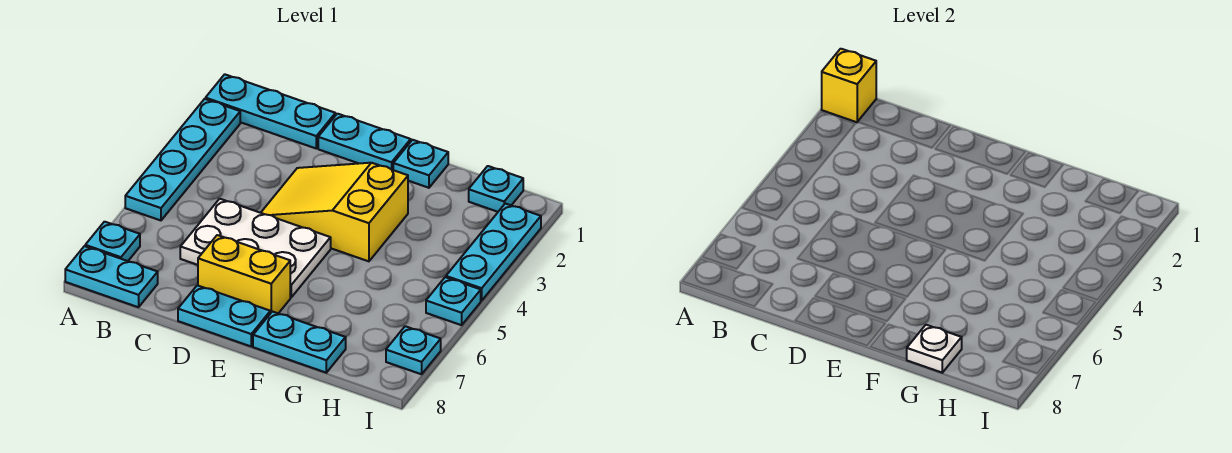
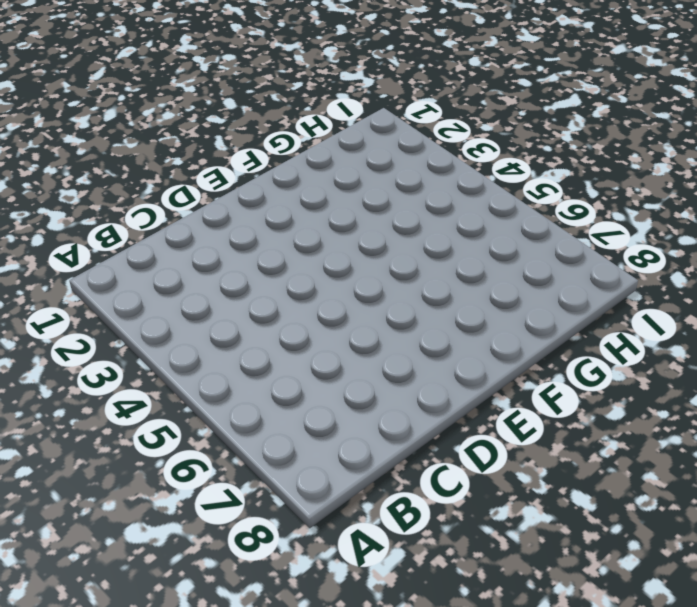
none -> cyan plate A1:C1 level 1
none -> cyan plate A2:A5 level 1
none -> cyan plate A7 level 1

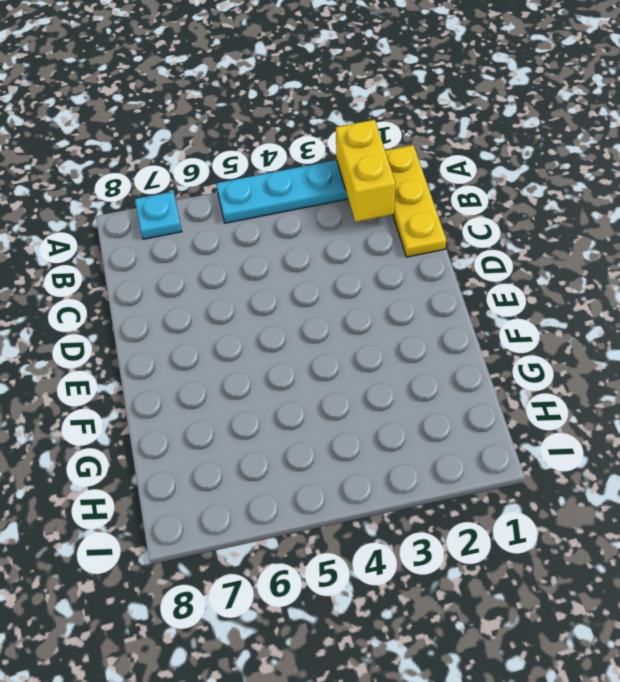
yellow plate A1:C1 level 1 -> cyan plate A1:C1 level 1
yellow brick A2:B2 level 2 -> yellow brick D7:E7 level 1
none -> cyan plate A8:B8 level 1
none -> white plate C5:E6 level 1
none -> cyan plate D1:E1 level 1

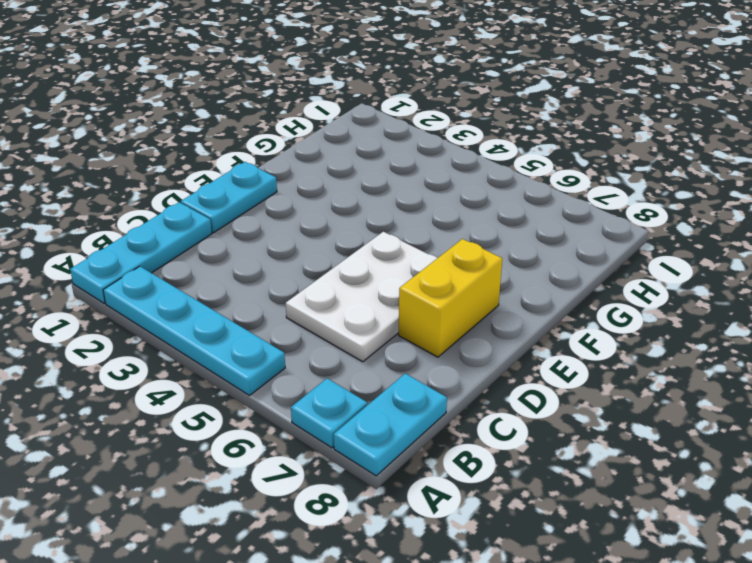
none -> yellow slope D3:F4 level 1 top F
none -> cyan plate D8:E8 level 1
none -> cyan plate F1 level 1

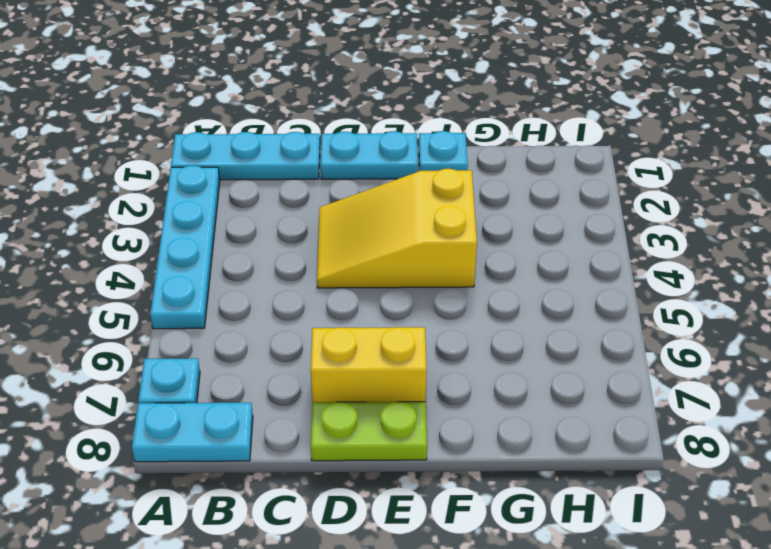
lime plate D8:E8 level 1 -> cyan plate D8:E8 level 1
none -> white plate C5:E6 level 1
none -> cyan plate F8:G8 level 1
none -> cyan plate H1 level 1

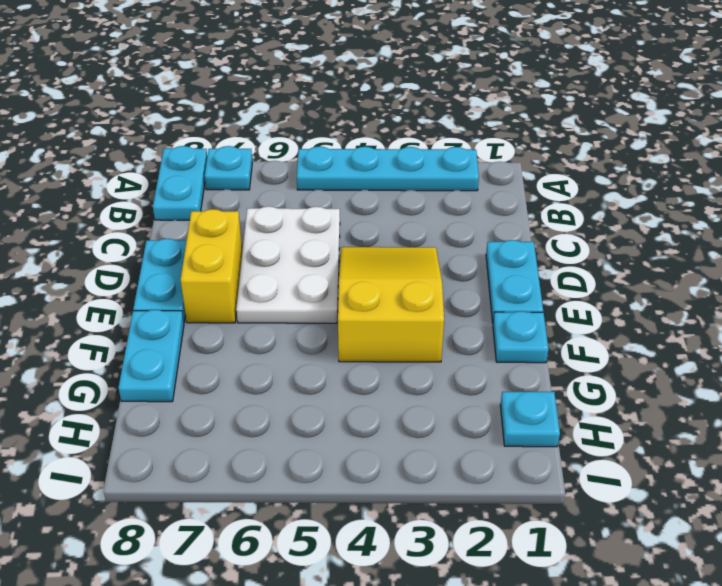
none -> cyan plate A1:C1 level 1
none -> cyan plate I2:I4 level 1
none -> cyan plate I5 level 1

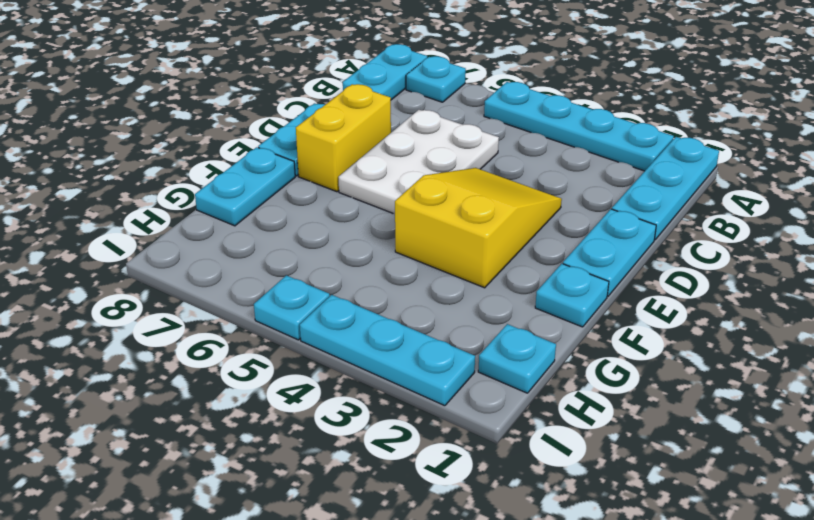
none -> cyan plate I7 level 1
none -> yellow brick A1 level 2
none -> white plate G8 level 2

